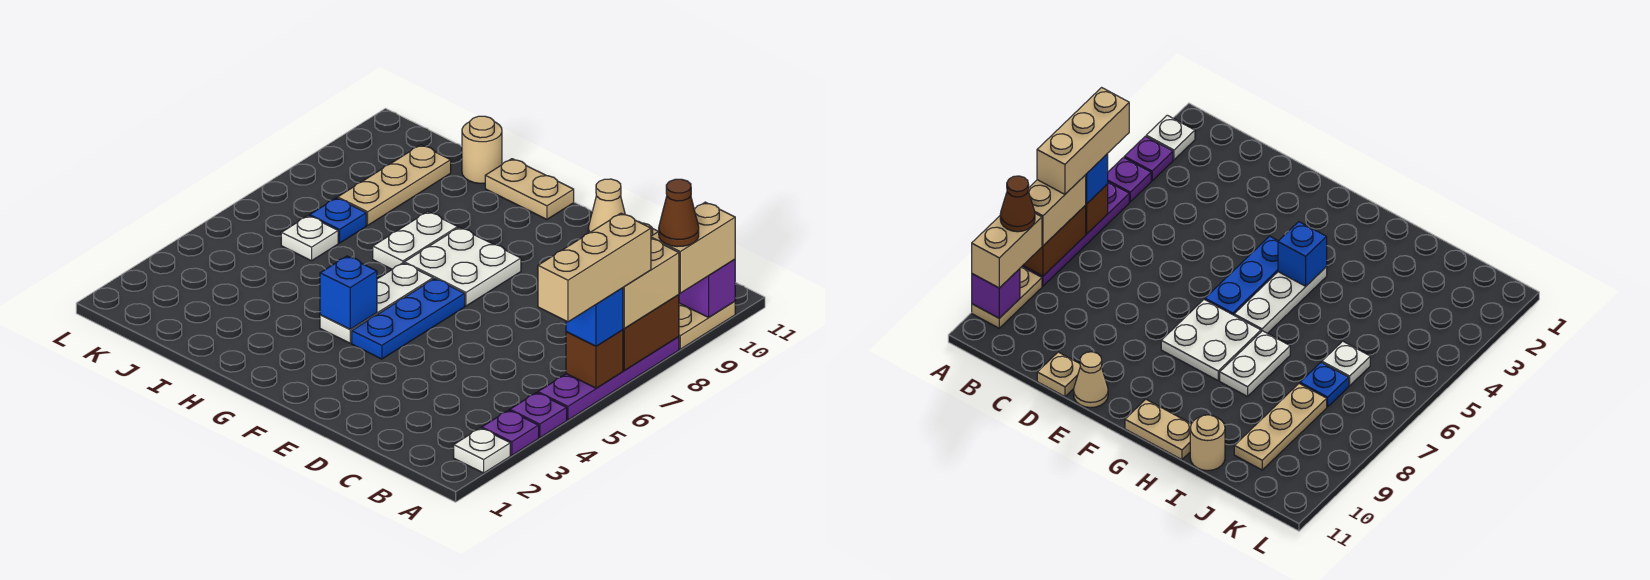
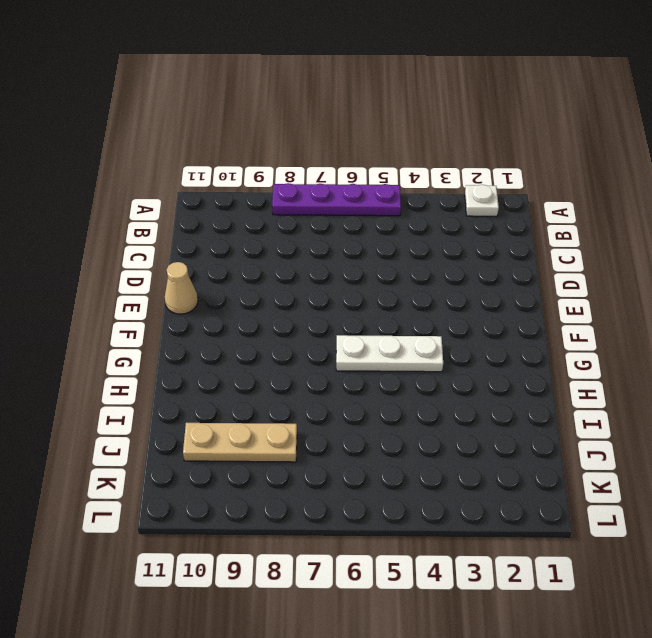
none -> purple plate A3 level 1
none -> purple plate A4 level 1
none -> tan plate A9:A10 level 1

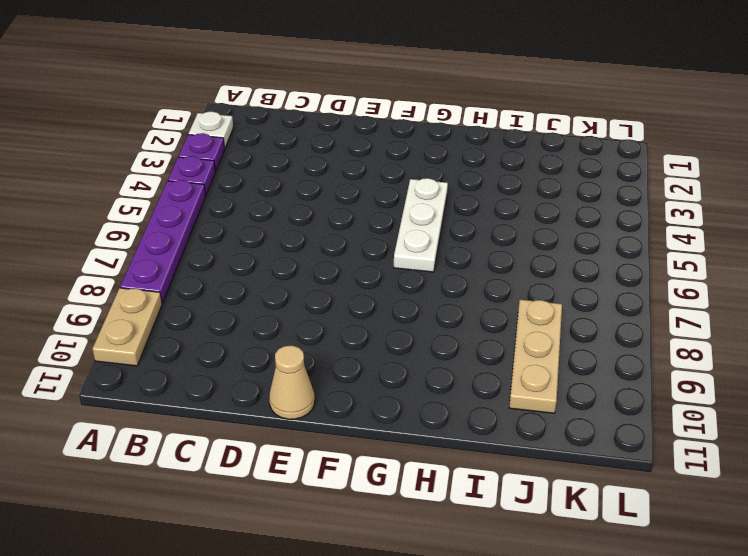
none -> tan plate D11 level 1
none -> blue plate F4:F6 level 1
none -> white plate F7:G8 level 1

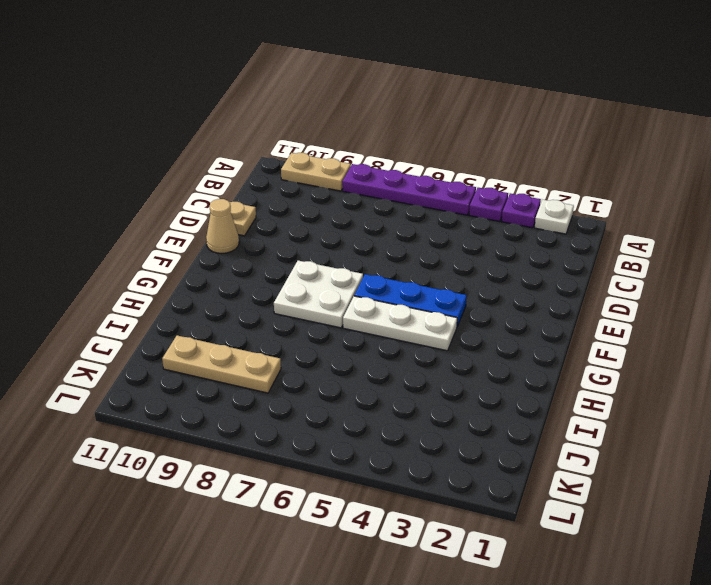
none -> tan plate G11:H11 level 1
none -> white plate H7:H8 level 1
none -> tan round brick I11 level 1

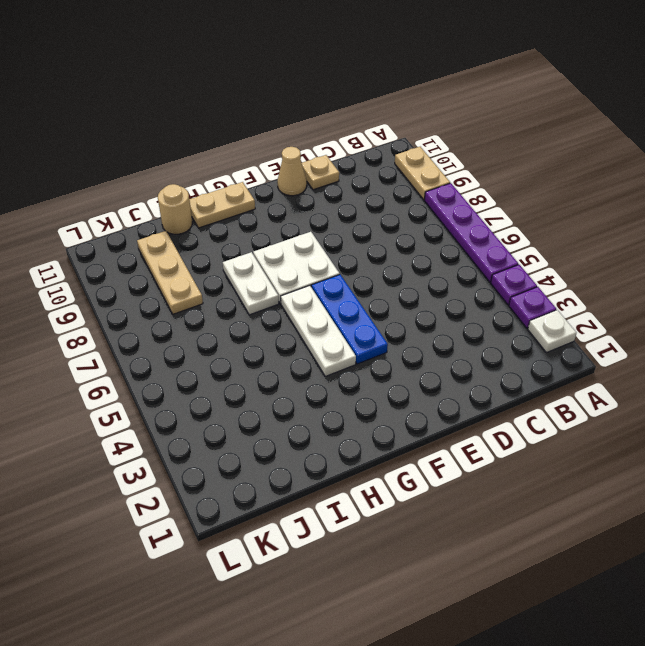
none -> white plate J6 level 1
none -> blue plate J7 level 1
none -> brown brick A6 level 2

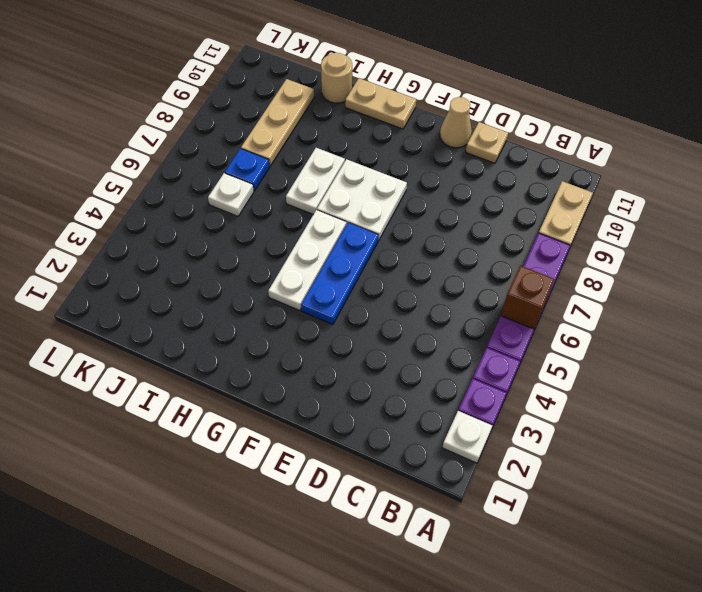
none -> brown brick A7:A8 level 2
none -> purple brick A10 level 2
none -> blue brick G4 level 2

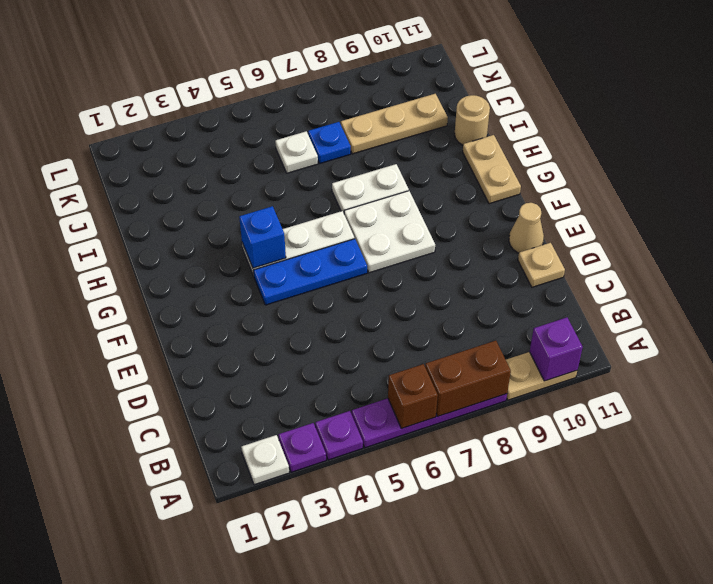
none -> blue brick A6 level 3
none -> tan brick A7:A8 level 3
none -> tan brick A9:A10 level 3

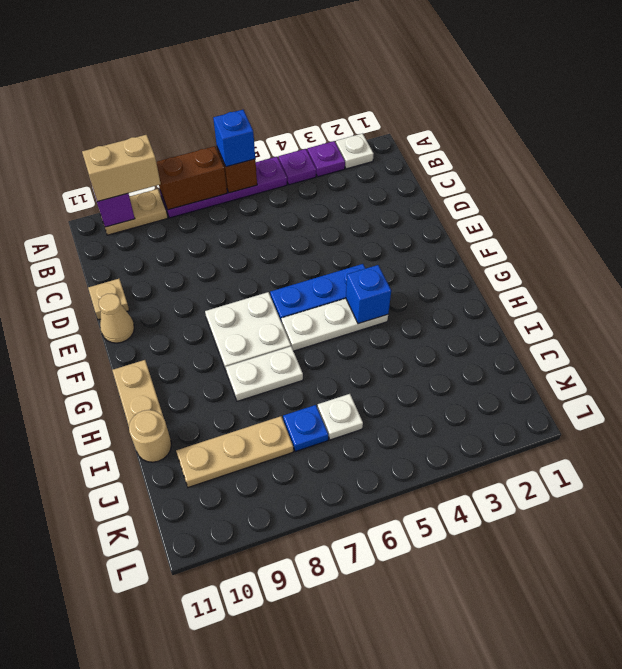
none -> tan brick A7:A8 level 3
none -> tan brick A5:A7 level 4
none -> brown cone A9 level 4

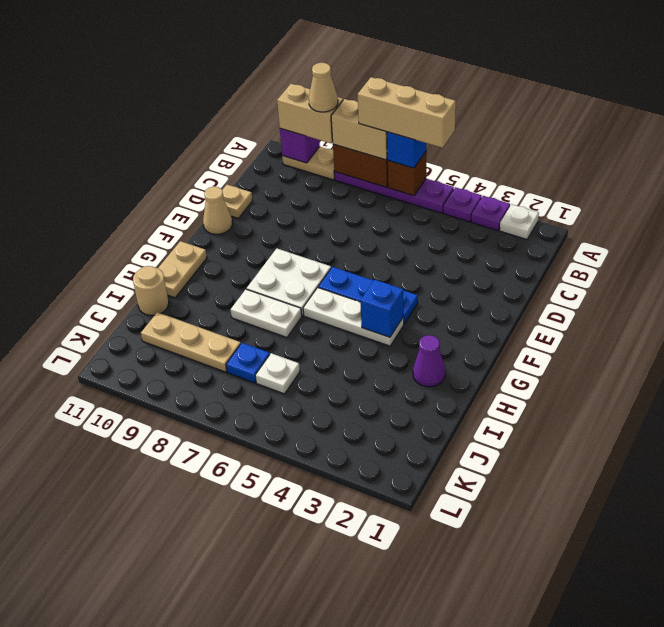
tan cone A9 level 4 -> brown cone A9 level 4
purple cone H2 level 1 -> none

